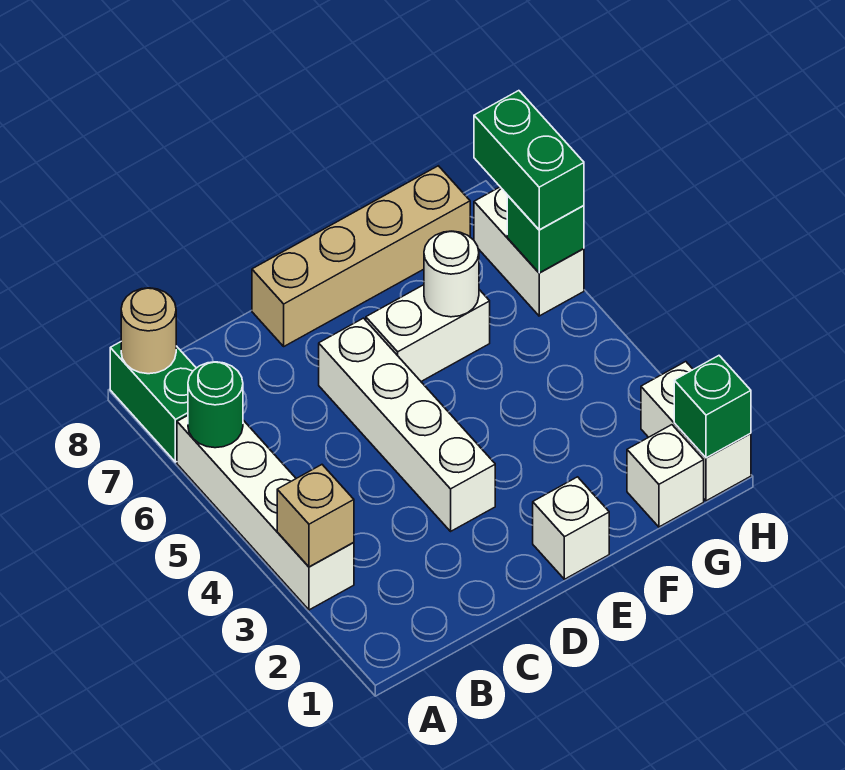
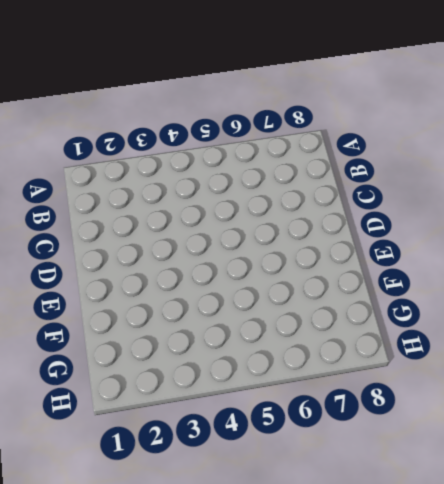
none -> white brick A3:A6 level 1
none -> green brick A7:A8 level 1
none -> white brick D3:D6 level 1

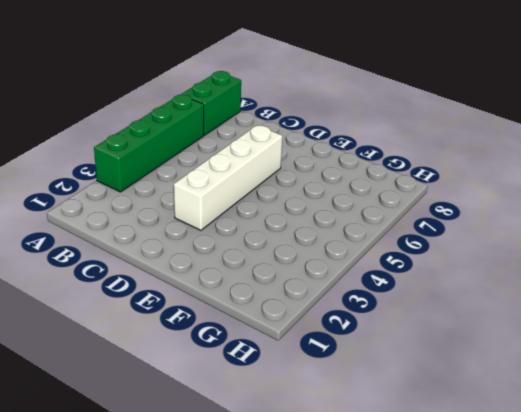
green brick A3:A6 level 1 -> white brick A3:A6 level 1
none -> tan brick D8:G8 level 1
none -> white brick E1 level 1
none -> white brick E6:F6 level 1

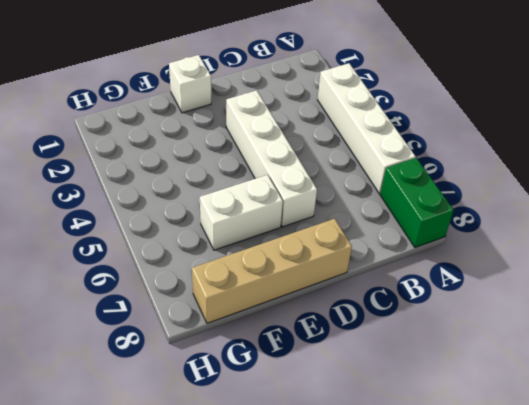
none -> white brick G1 level 1
none -> white brick H1:H2 level 1
none -> white brick H6:H7 level 1

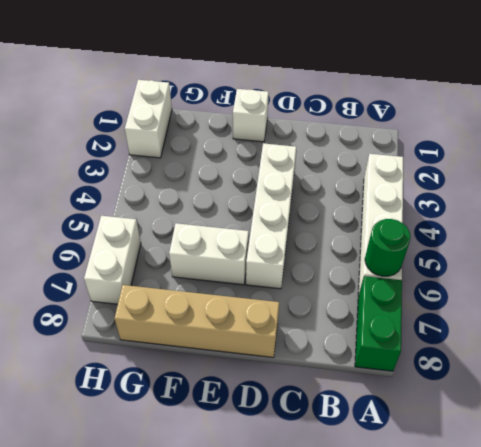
none -> white brick G1 level 1
none -> tan brick A3 level 2
none -> tan round brick A8 level 2

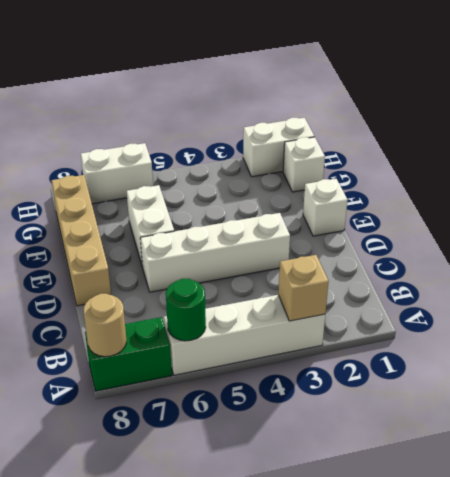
none -> white round brick F6 level 2
none -> green brick H1 level 2
none -> green brick H6 level 2

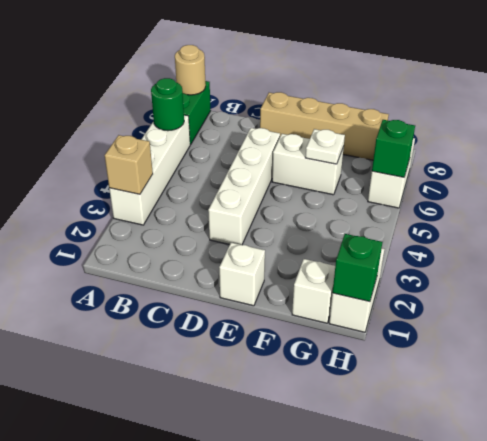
white plate F6 level 2 -> white round brick F6 level 2
none -> green brick H6:H7 level 3

